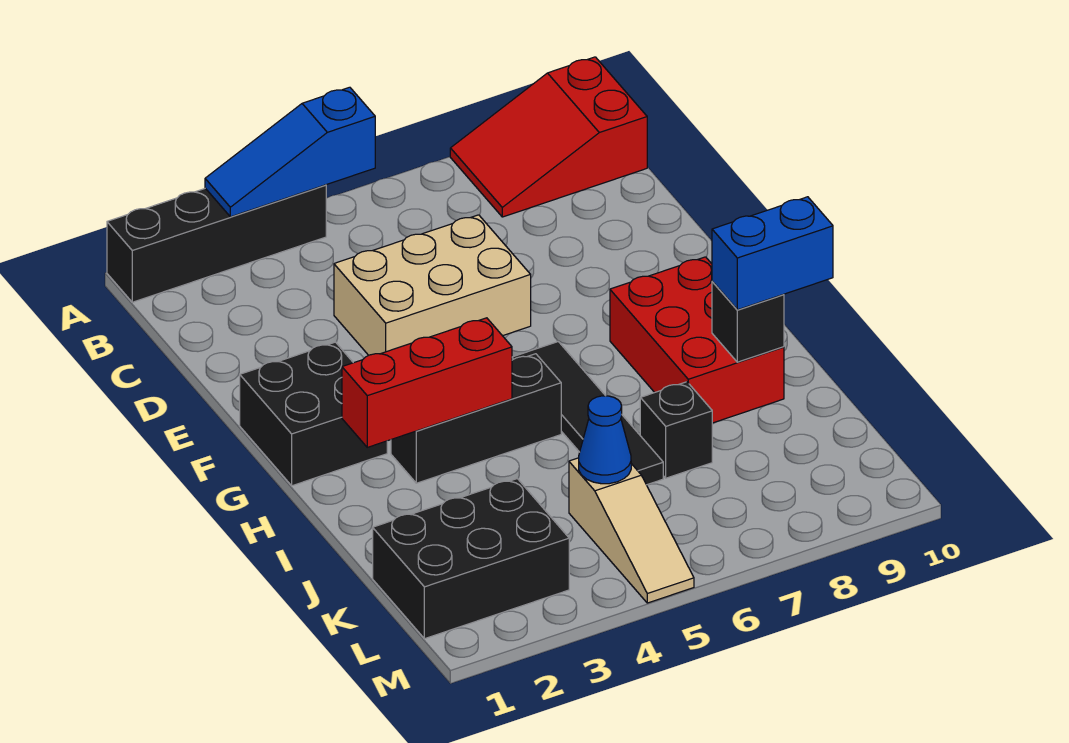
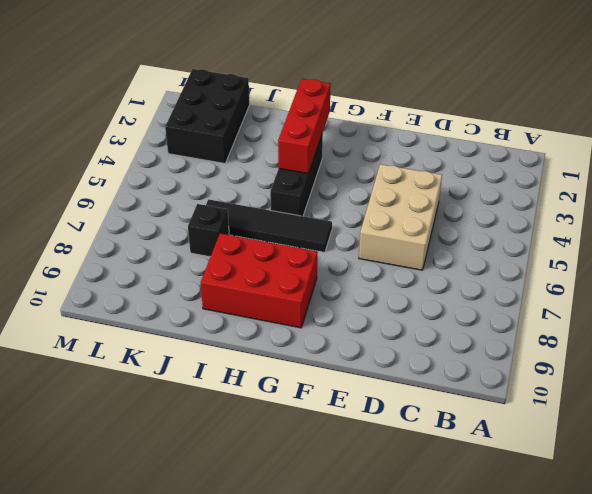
none -> black brick A1:A4 level 1
none -> red slope A8:B10 level 1 top 10
none -> black brick F1:G2 level 1

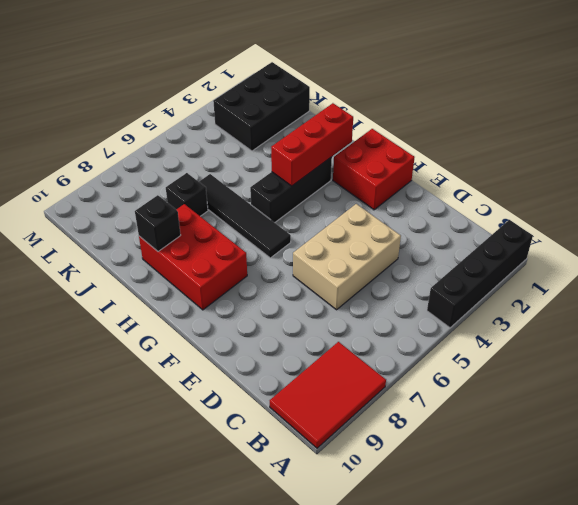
red tile A8:B10 level 1 -> red slope A8:B10 level 1 top 10
red brick F1:G2 level 1 -> black brick F1:G2 level 1
none -> tan slope K5:M5 level 1 top K
none -> blue slope A3:A5 level 2 top 5
none -> blue cone K5 level 2

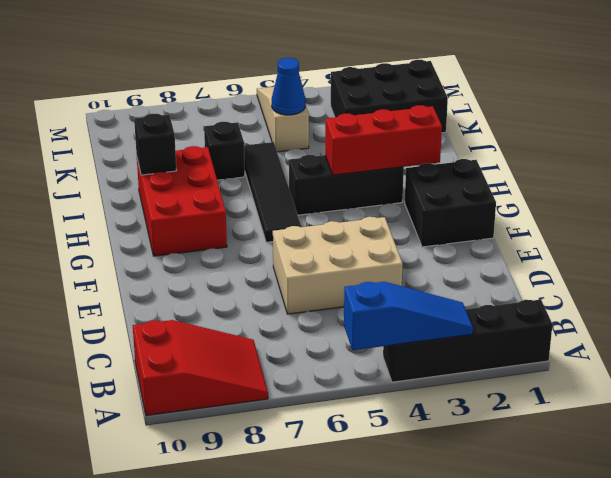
none -> blue brick I9:I10 level 3

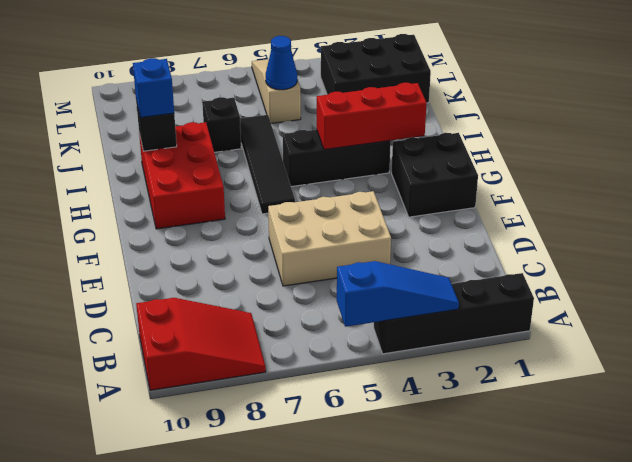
blue brick I9 level 3 -> blue brick I9:I10 level 3

